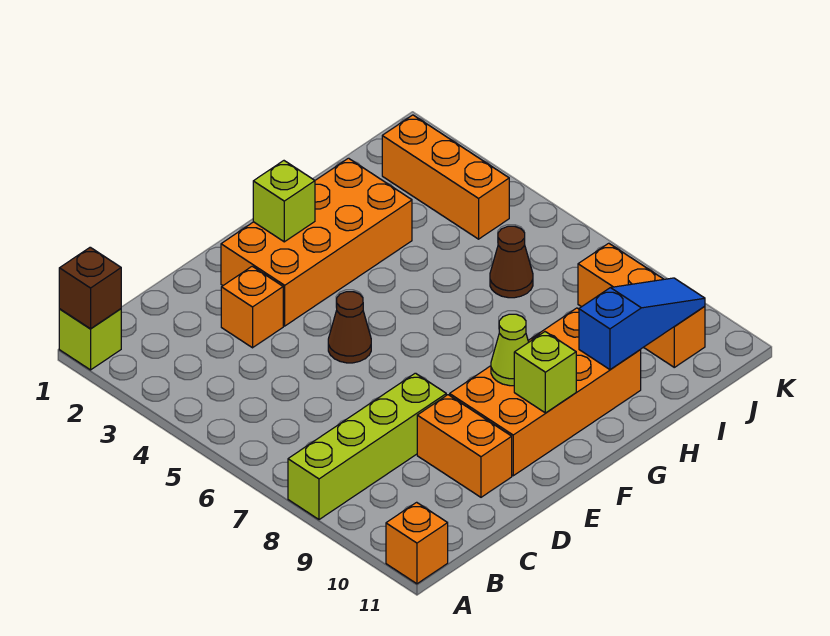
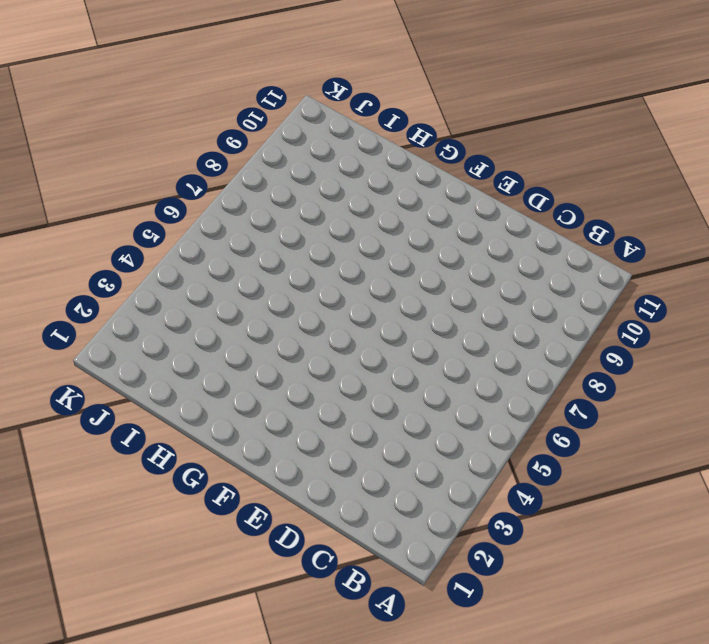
none -> lime brick A1 level 1
none -> lime brick A8:D8 level 1
none -> orange brick A11 level 1

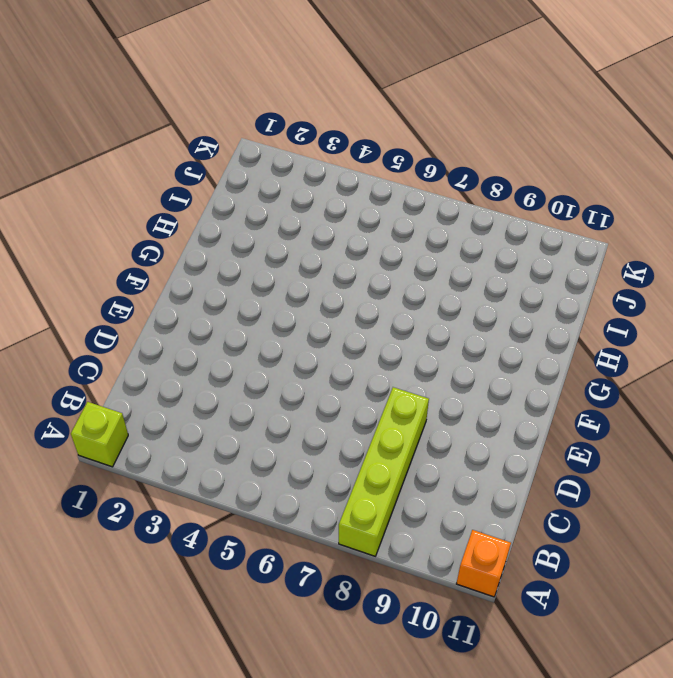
none -> orange brick D3 level 1
none -> orange brick D9:D10 level 1
none -> orange brick E2:H3 level 1

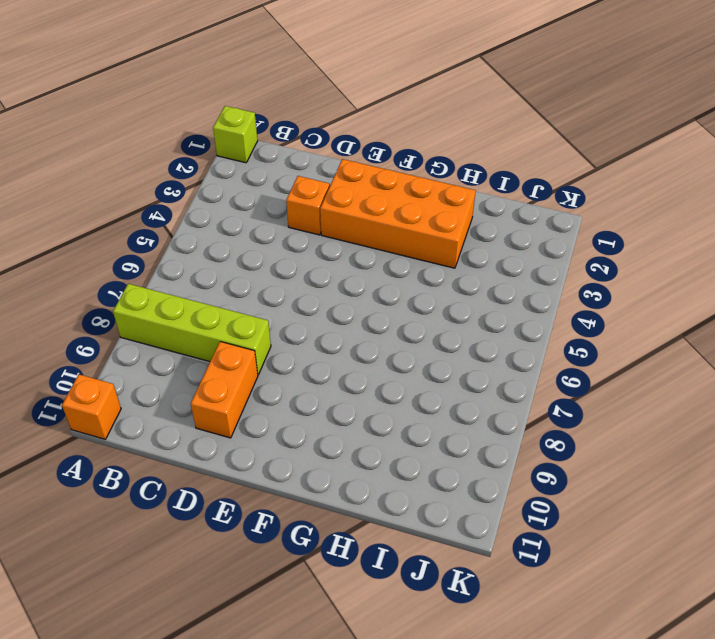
none -> brown cone E5 level 1
none -> orange brick E9:H10 level 1
none -> brown cone I6 level 1

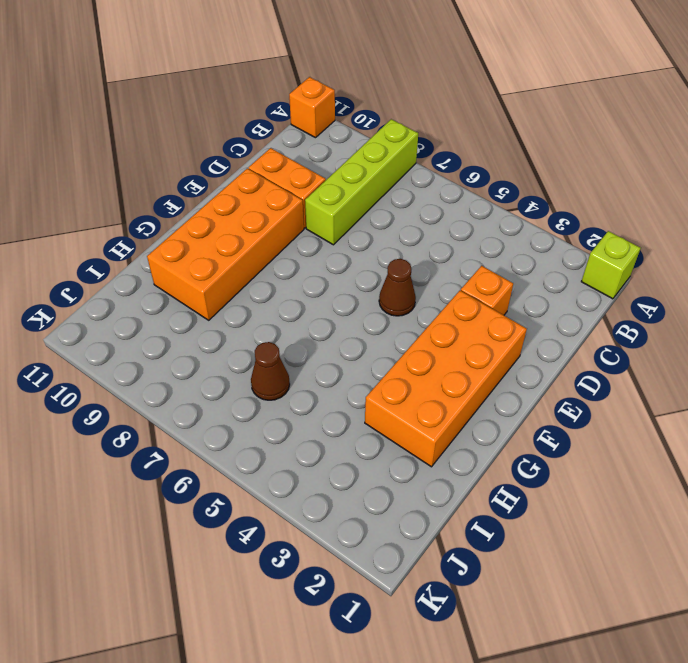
none -> orange brick J2:J4 level 1
none -> orange brick J8:J10 level 1
none -> brown brick A1 level 2

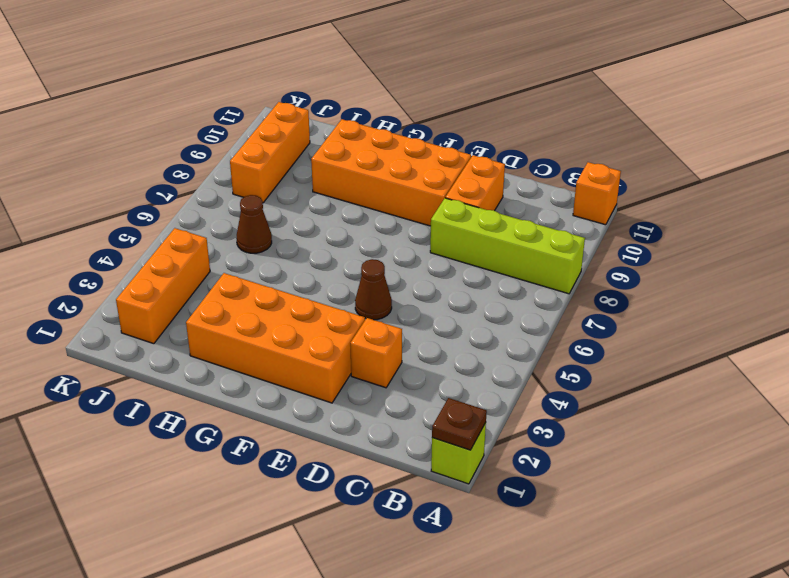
brown plate A1 level 2 -> brown brick A1 level 2
none -> lime brick F2 level 2
none -> lime cone F9 level 2
none -> lime brick F10 level 2

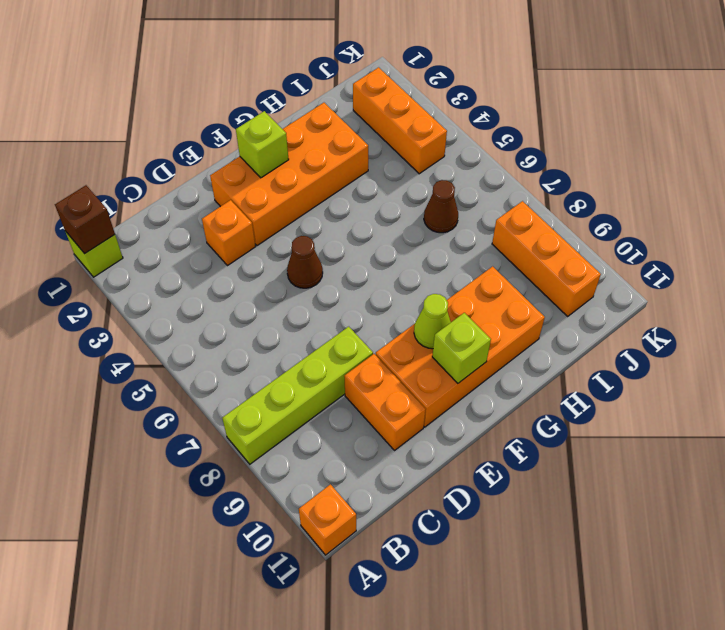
none -> blue slope H10:J10 level 2 top H

